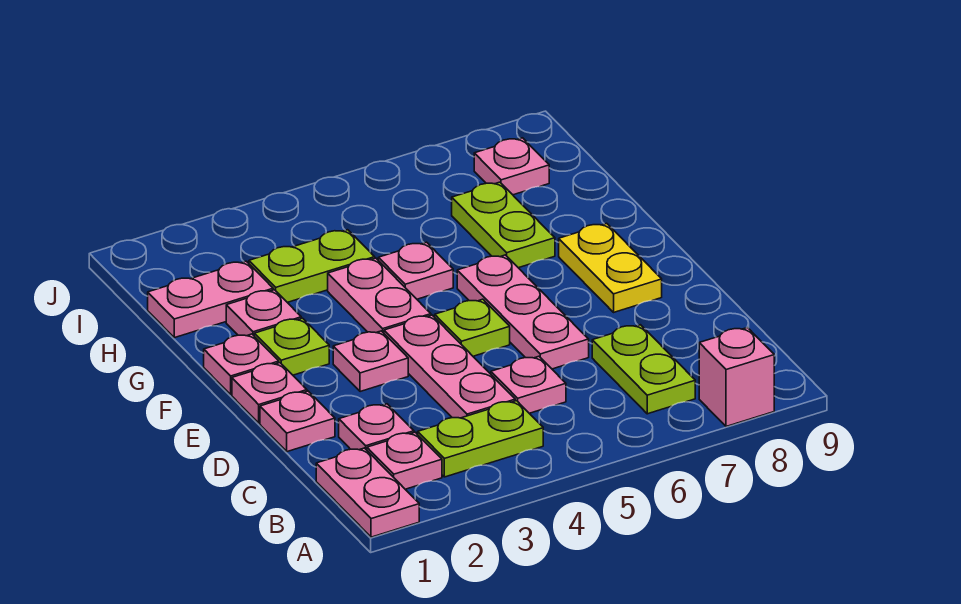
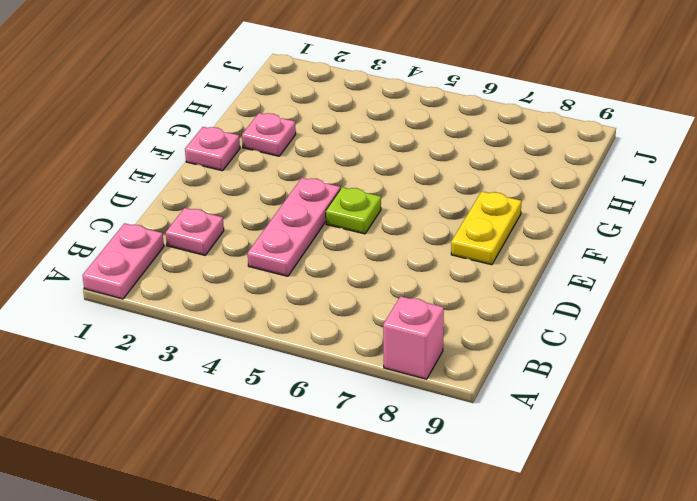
none -> pink plate B2 level 1
none -> lime plate B3:B4 level 1
none -> lime plate B7:C7 level 1

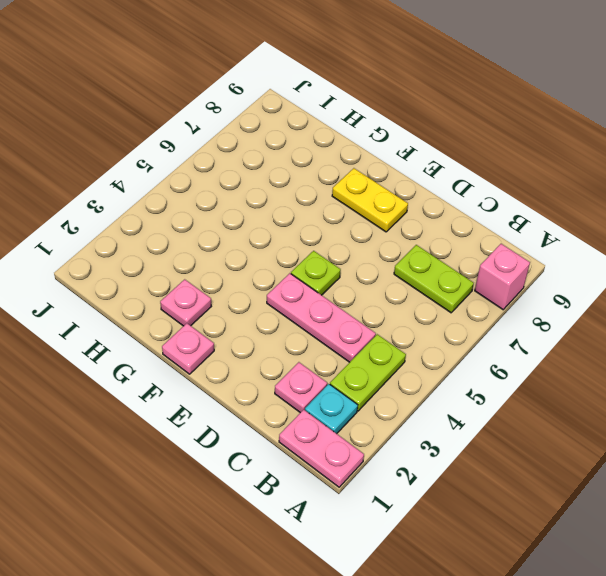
cyan plate B2 level 1 -> pink plate B2 level 1
none -> pink plate C5 level 1
none -> pink plate D1 level 1
none -> pink plate D6:F6 level 1

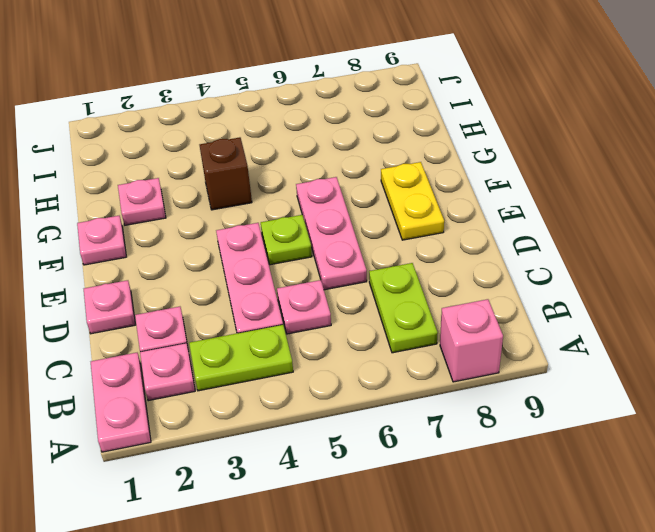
brown brick G4 level 1 -> pink plate F4:G4 level 1
none -> pink plate E1 level 1
none -> pink plate E3 level 1
none -> lime plate F2 level 1

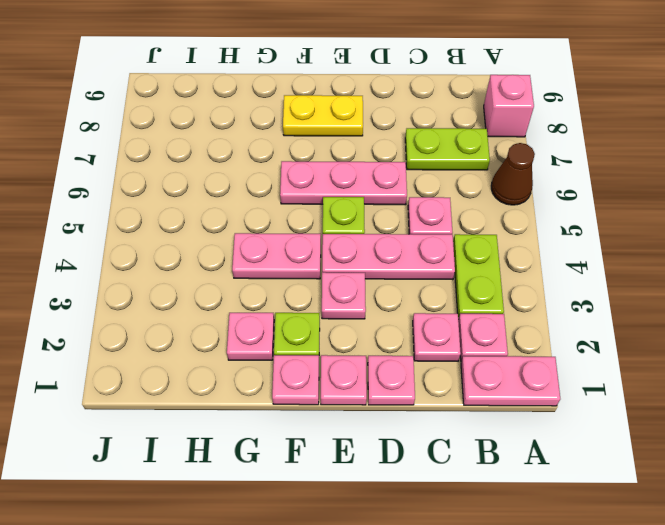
brown cone A6 level 1 -> none
none -> pink plate G5 level 1
none -> lime plate G7:H7 level 1
none -> pink plate H1:H2 level 1

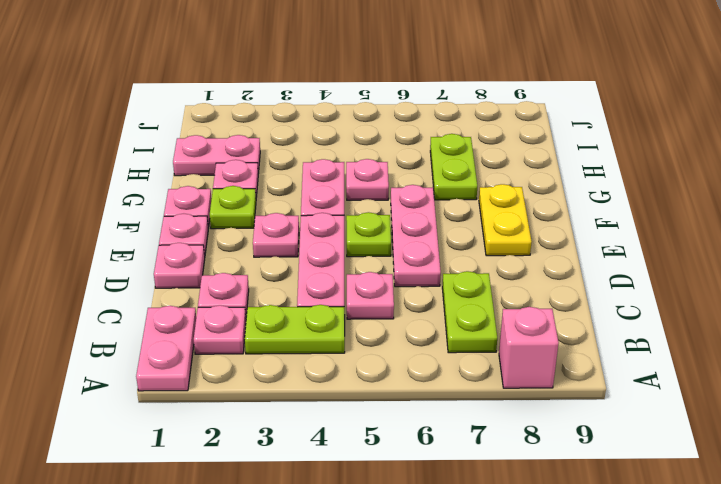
none -> lime plate H3:H4 level 1
none -> pink plate I8 level 1

